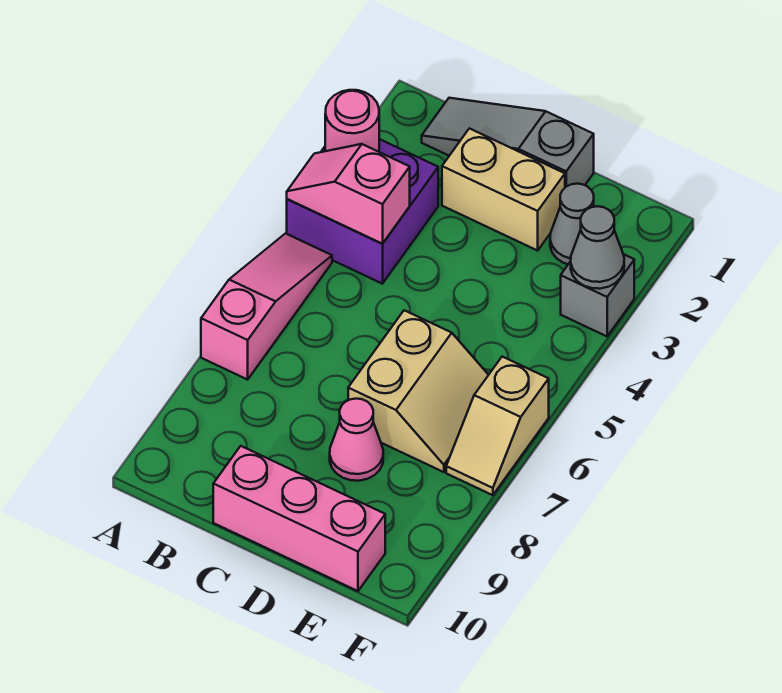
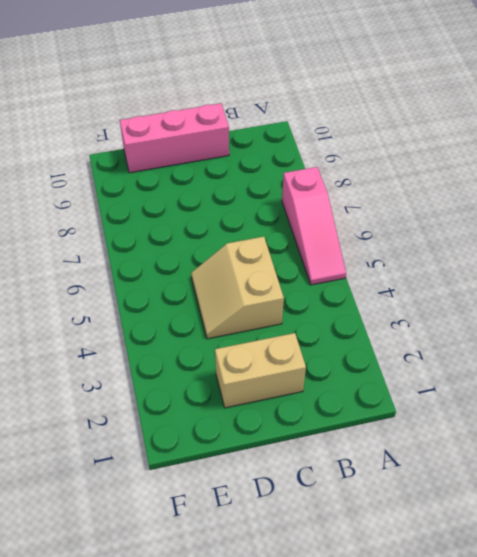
tan slope C4:D5 level 1 top C -> tan slope D6:E7 level 1 top D
none -> purple brick A3:B4 level 1
none -> grey slope B1:D1 level 1 top D
none -> pink cone D8 level 1

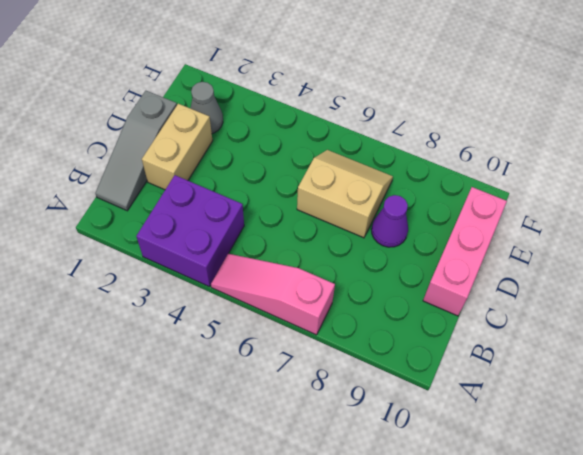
purple cone D8 level 1 -> pink cone D8 level 1
none -> grey brick F3 level 1
none -> tan slope F6:F7 level 1 top 6
none -> pink round brick A3 level 2

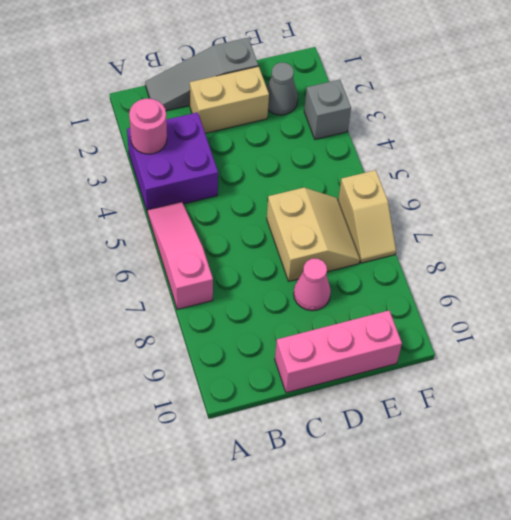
none -> pink slope A4:B4 level 2 top B
none -> grey cone F3 level 2

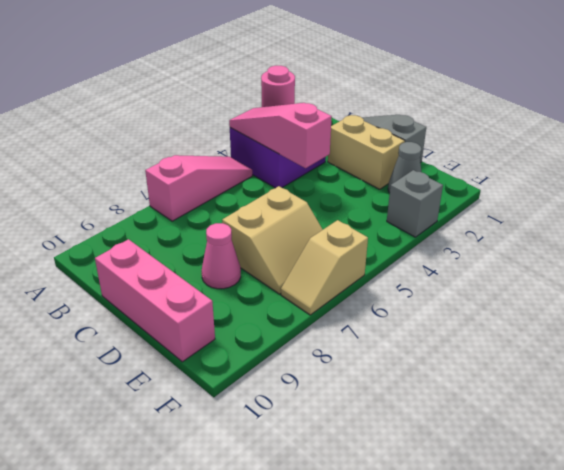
pink slope A4:C4 level 2 top C -> pink slope A4:B4 level 2 top B
none -> grey cone F3 level 2

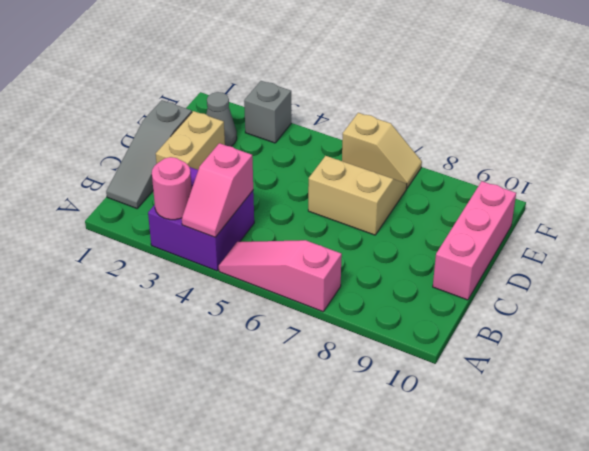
none -> pink cone D8 level 1
none -> grey cone F3 level 2

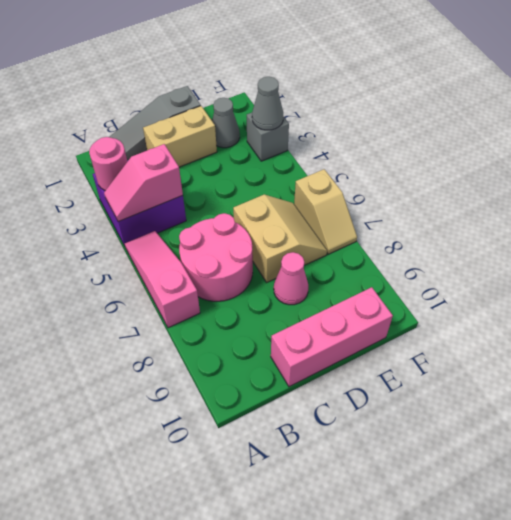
pink round brick B6:C7 level 1 -> none

